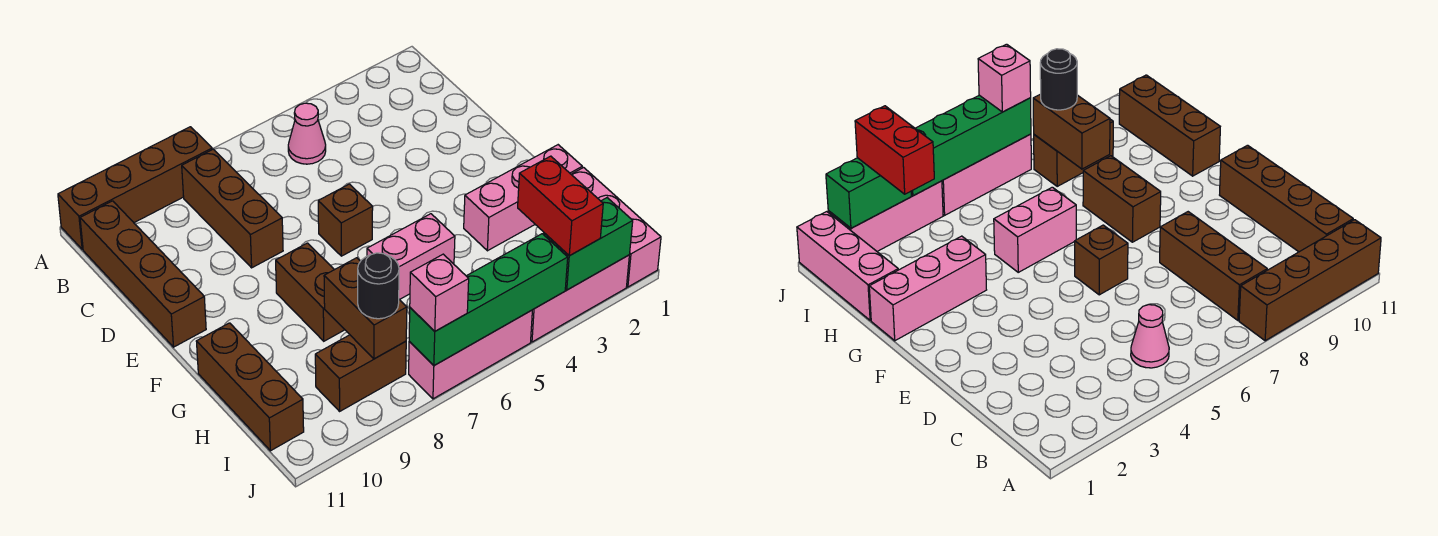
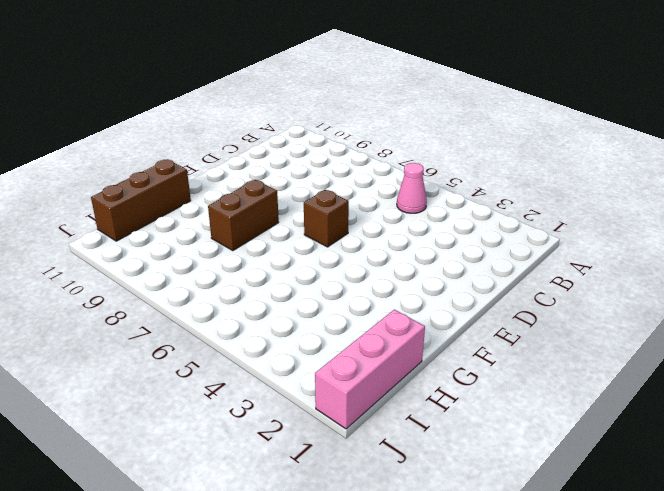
none -> brown brick A8:A11 level 1
none -> brown brick B8:D8 level 1
none -> brown brick B11:E11 level 1

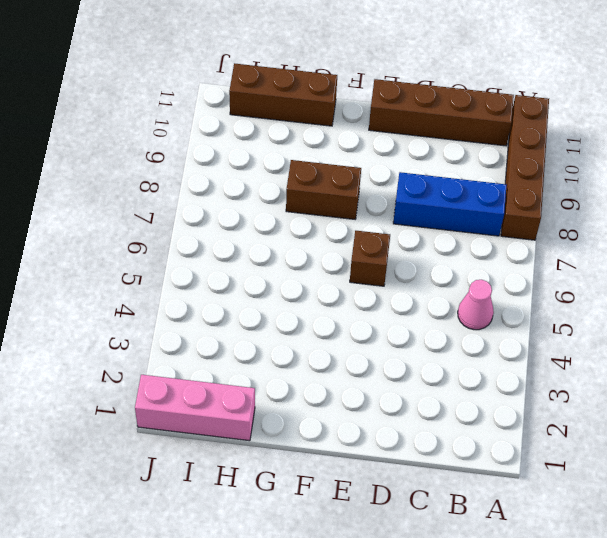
blue brick B8:D8 level 1 -> brown brick B8:D8 level 1
none -> pink brick G1:G3 level 1
none -> pink brick G5:G6 level 1
none -> brown brick I8:I9 level 1

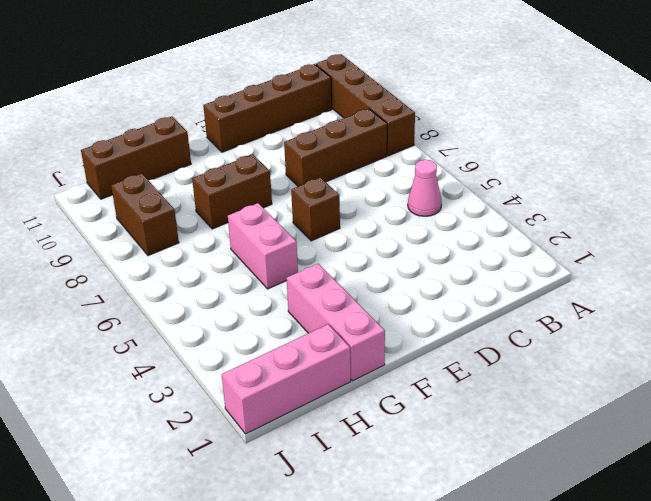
none -> pink brick J2:J4 level 1
none -> pink brick J5:J7 level 1
none -> brown brick H8:I8 level 2

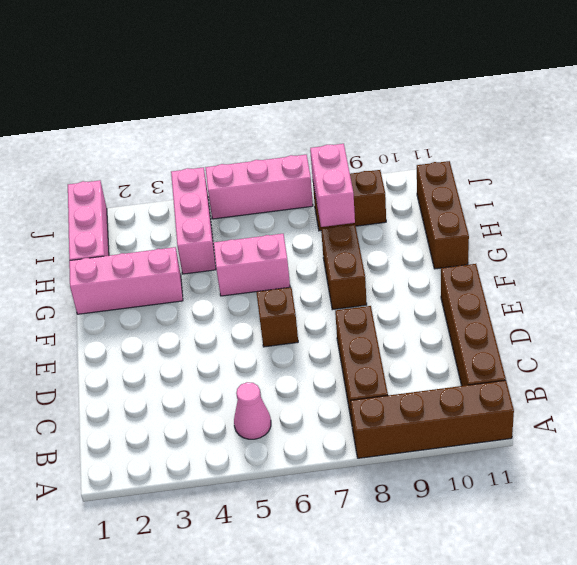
pink brick H4:J4 level 1 -> pink brick J2:J4 level 1
pink brick H8:I8 level 2 -> brown brick H8:I8 level 2
none -> green brick J2:J3 level 2
none -> green brick J4:J7 level 2
none -> red brick I3:J3 level 3

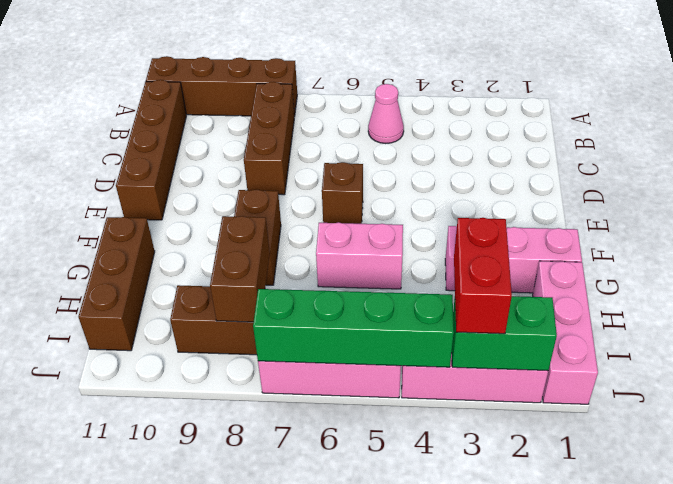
none -> black round brick I8 level 3
none -> pink brick J7 level 3

